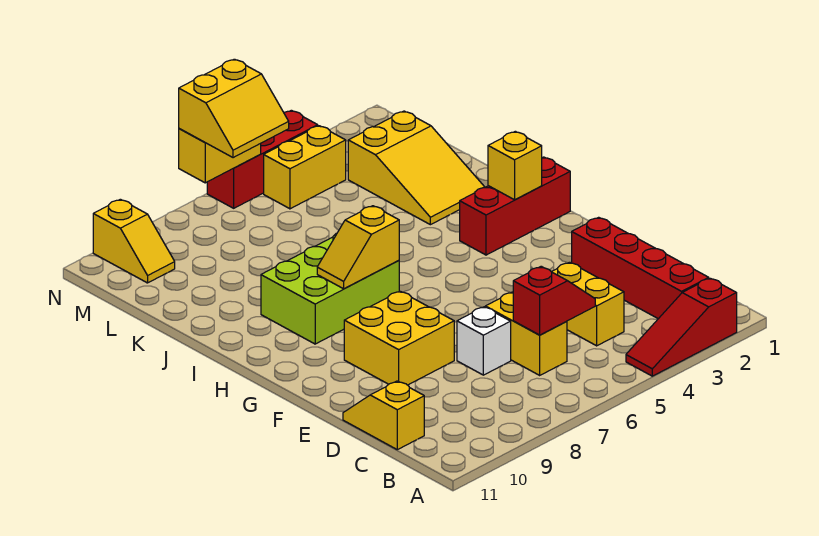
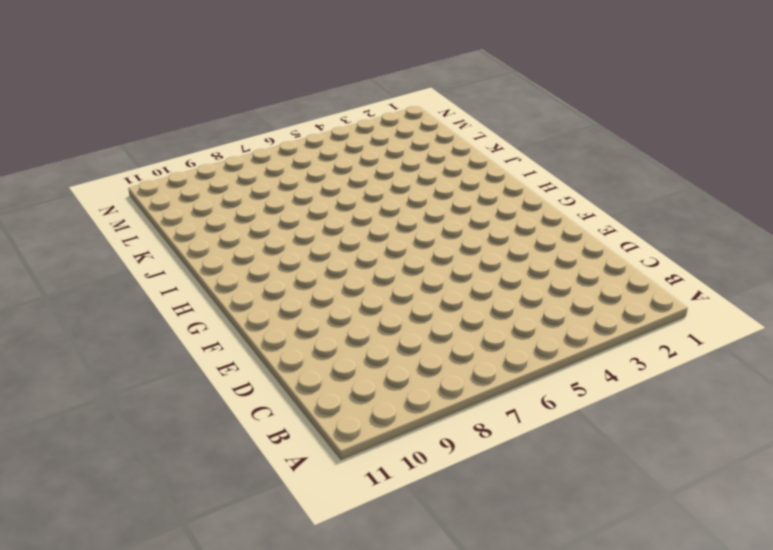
none -> red slope A2:A4 level 1 top 2
none -> red brick B2:E2 level 1
none -> yellow brick C4:D4 level 1

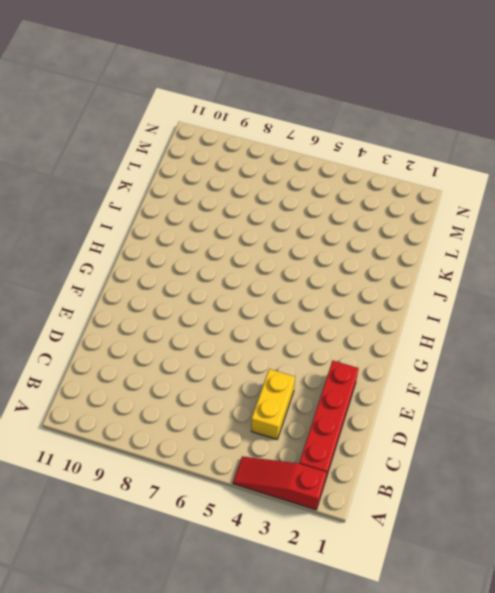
none -> yellow brick C6:D6 level 1
none -> yellow slope C11:D11 level 1 top C
none -> white brick D7 level 1

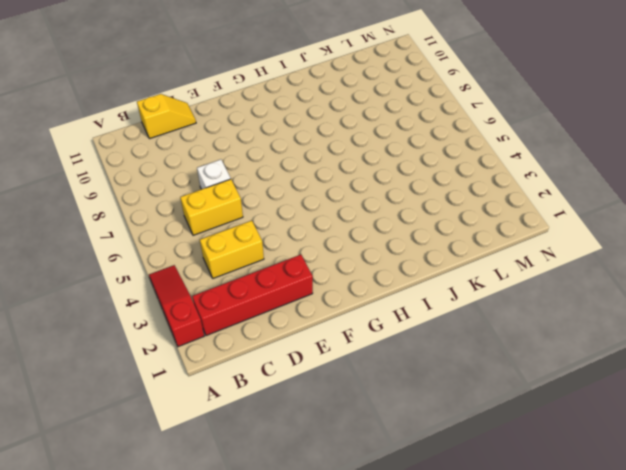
none -> yellow brick E8:F9 level 1
none -> red brick H1:H3 level 1
none -> lime brick H7:I9 level 1

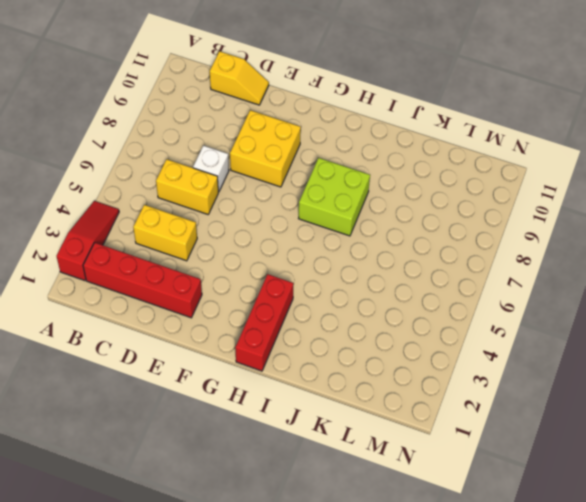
lime brick H7:I8 level 1 -> lime brick H7:I9 level 1
none -> yellow slope J2:L3 level 1 top L
none -> yellow brick M4:M5 level 1
none -> yellow slope M10:N10 level 1 top N

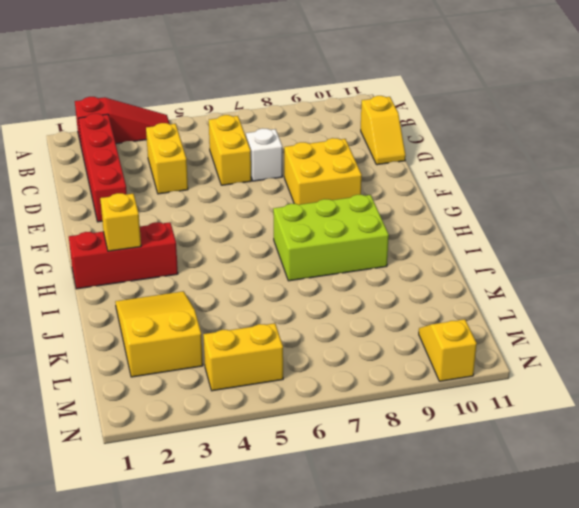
none -> red brick N4:N6 level 1
none -> red slope C5:C6 level 2 top 6
none -> yellow slope H7:H8 level 2 top 7

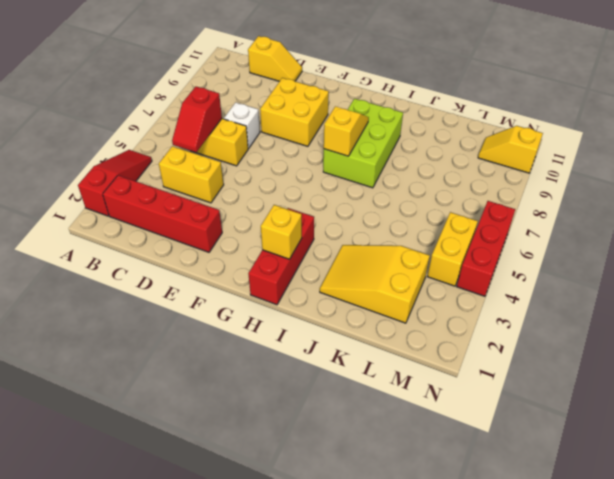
none -> yellow brick N6:N7 level 2
none -> yellow slope M6:N7 level 3 top N

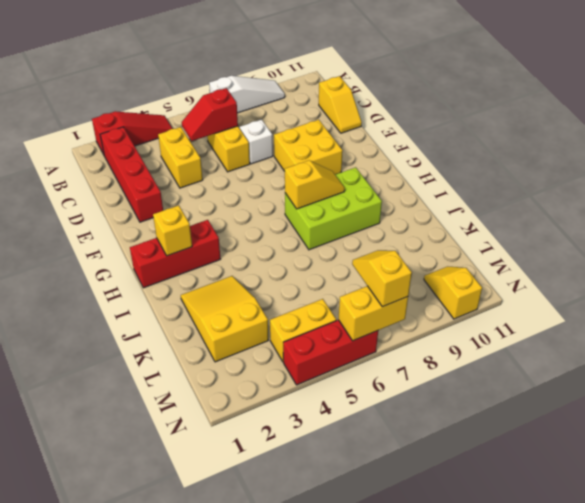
white slope A7:A9 level 1 top 7 -> none
yellow slope M7:N7 level 3 top N -> yellow slope M6:N7 level 3 top N

